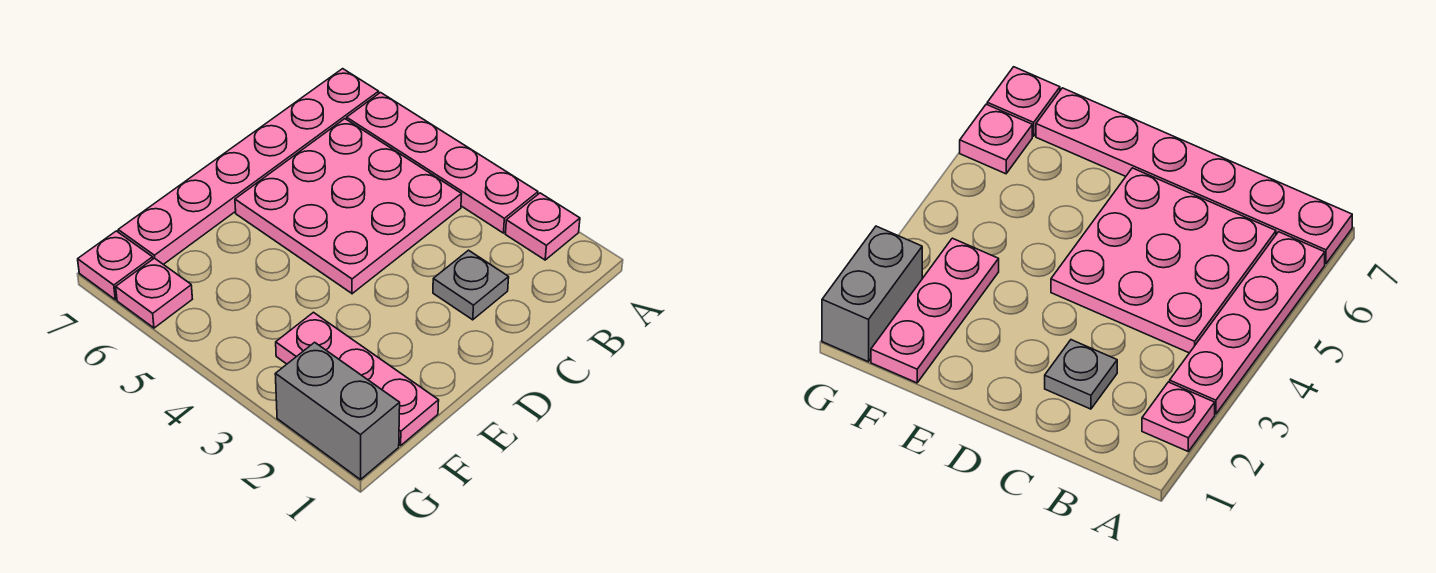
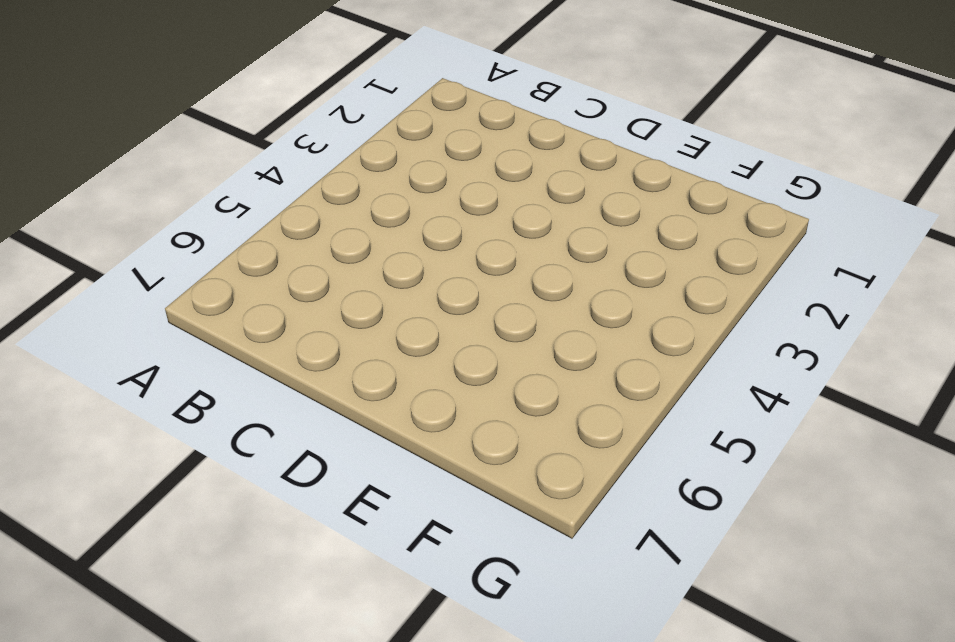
none -> pink plate A2 level 1
none -> pink plate A3:A6 level 1

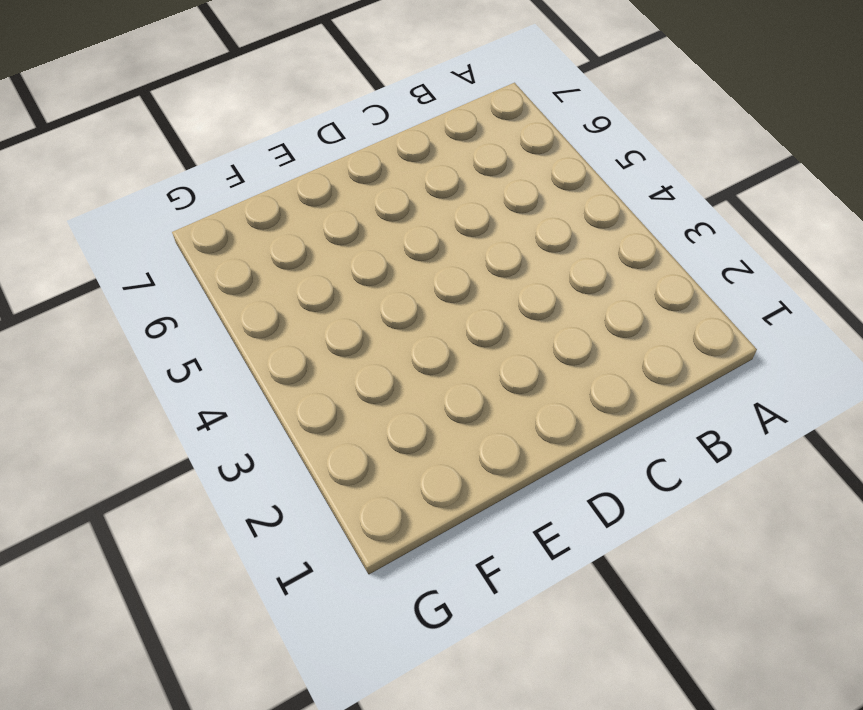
none -> pink plate A2 level 1
none -> pink plate A3:A6 level 1

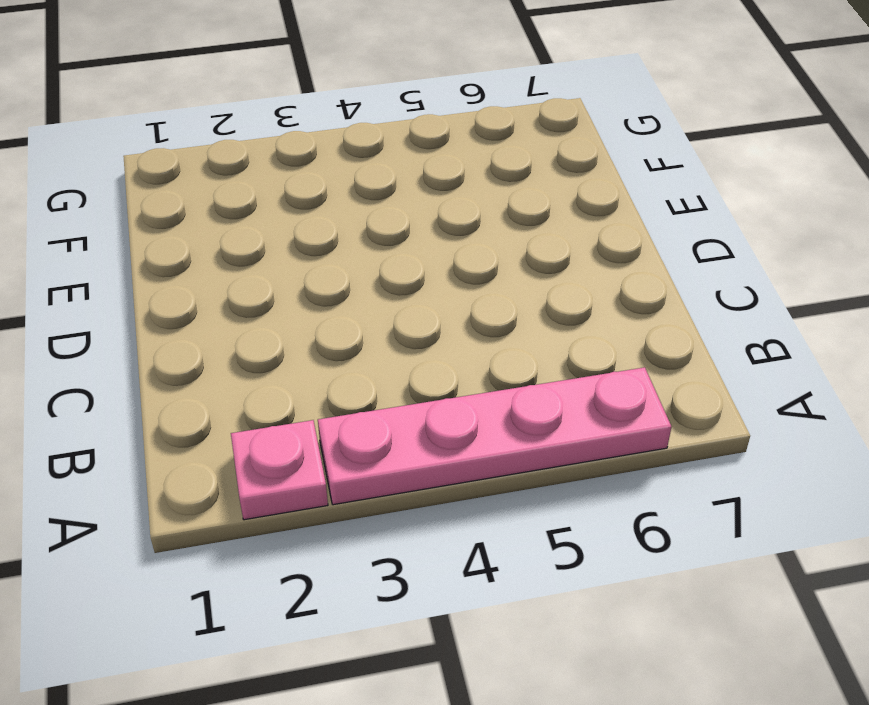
none -> pink plate A7:F7 level 1
none -> pink plate B4:D6 level 1

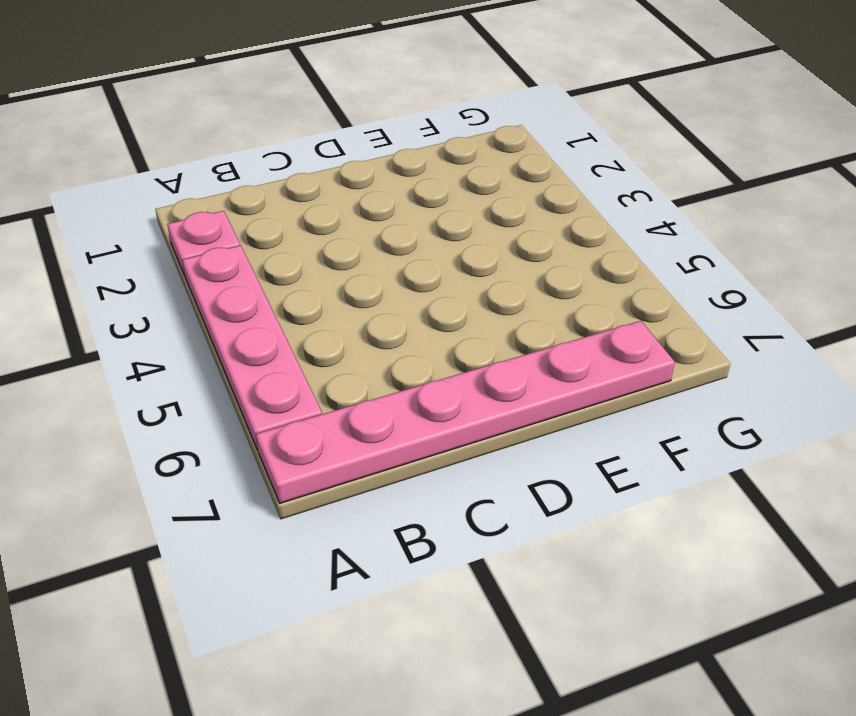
none -> pink plate B4:D6 level 1
none -> grey plate C2 level 1

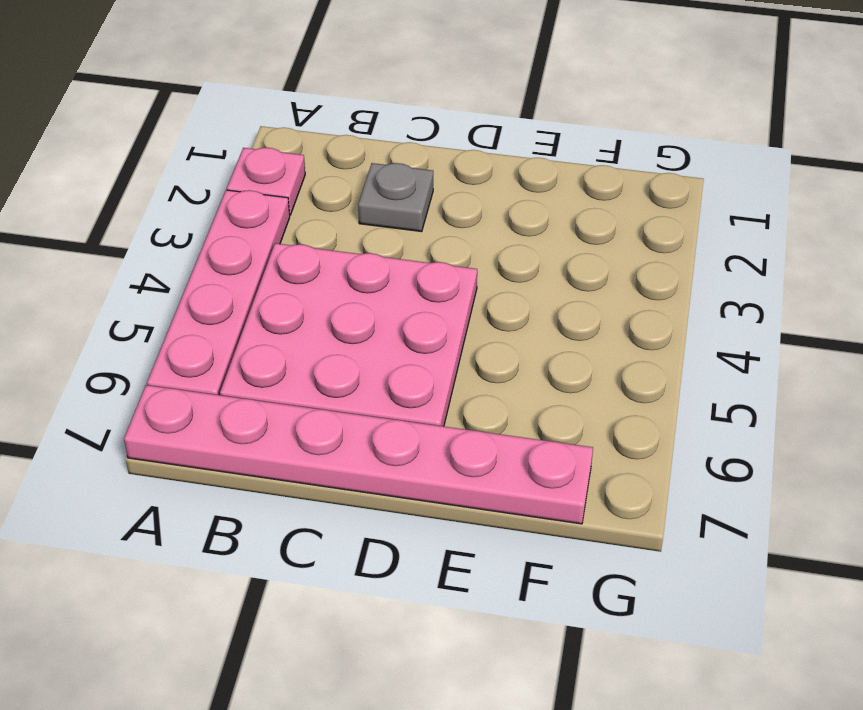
none -> pink plate F1:F3 level 1
none -> grey brick G1:G2 level 1

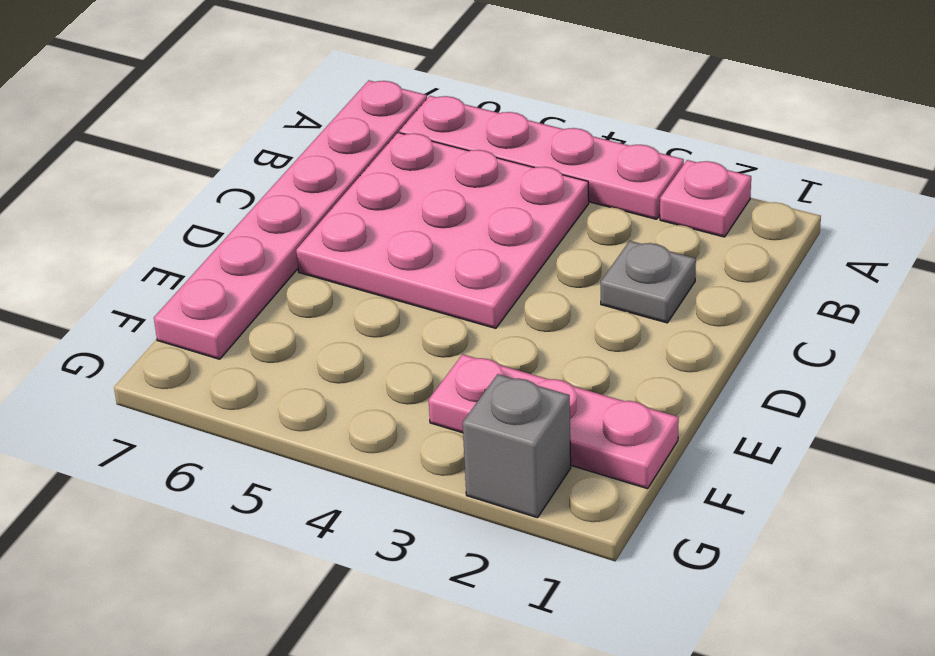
grey brick G2 level 1 -> grey brick G1:G2 level 1
none -> pink plate G6 level 1
none -> pink plate G7 level 1

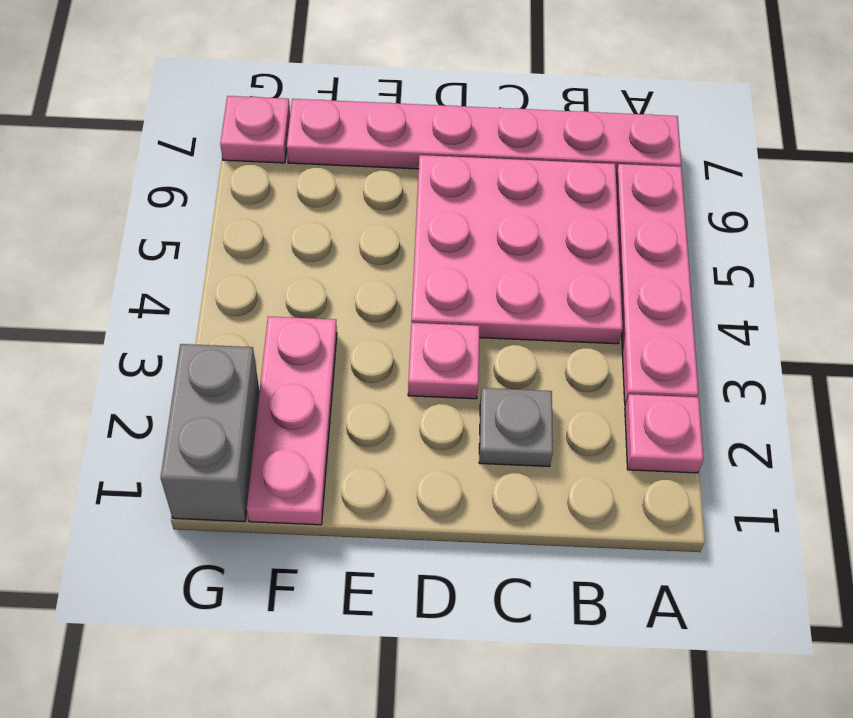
pink plate D3 level 1 -> pink plate G6 level 1

